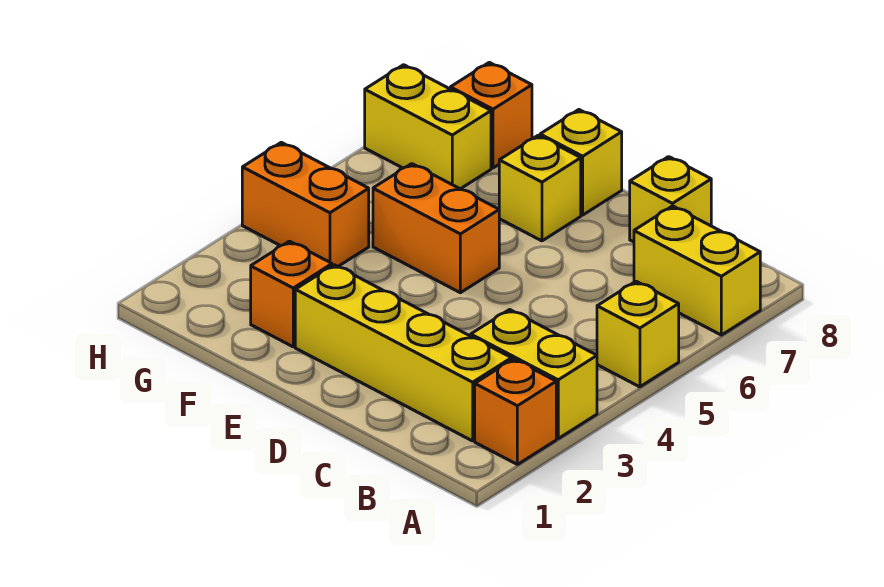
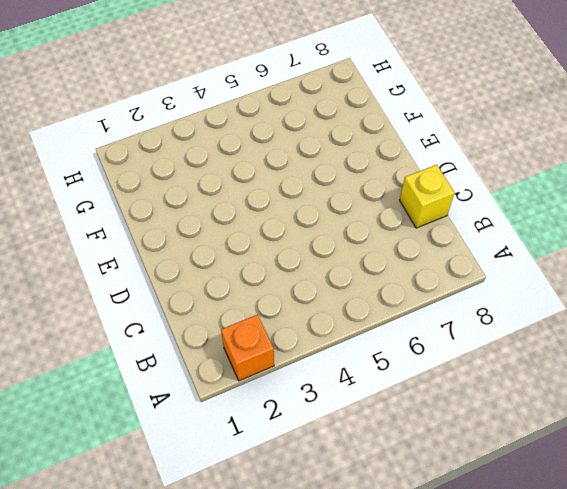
none -> yellow brick A3:B3 level 1
none -> yellow brick A5 level 1
none -> yellow brick A7:B7 level 1

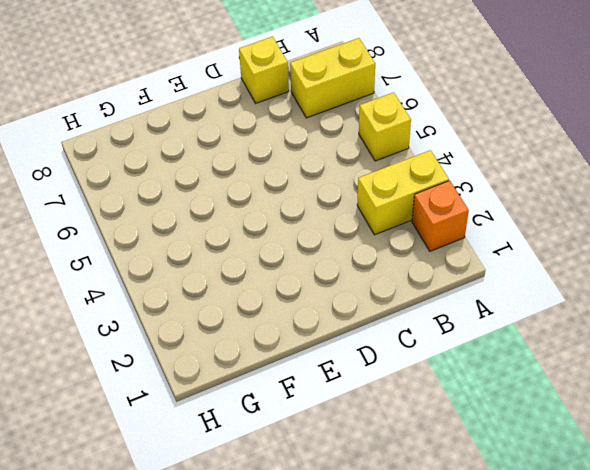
none -> yellow brick B2:E2 level 1
none -> orange brick E5:F5 level 1
none -> yellow brick E7 level 1

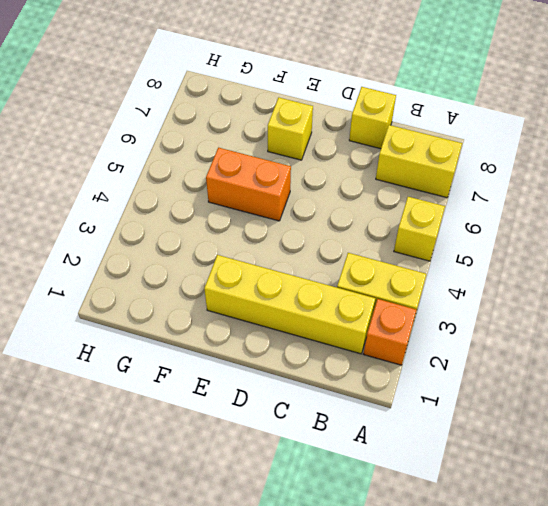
none -> yellow brick E8 level 1
none -> orange brick F2 level 1
none -> orange brick G4:H4 level 1

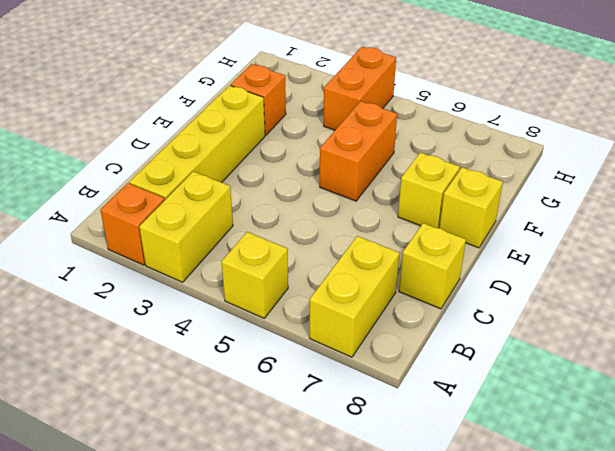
none -> yellow brick G7:H7 level 1
none -> orange brick G8 level 1

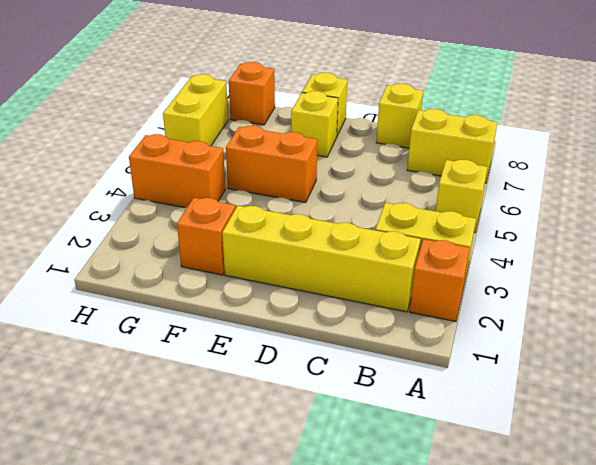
yellow brick H6:H7 level 1 -> yellow brick G7:H7 level 1

